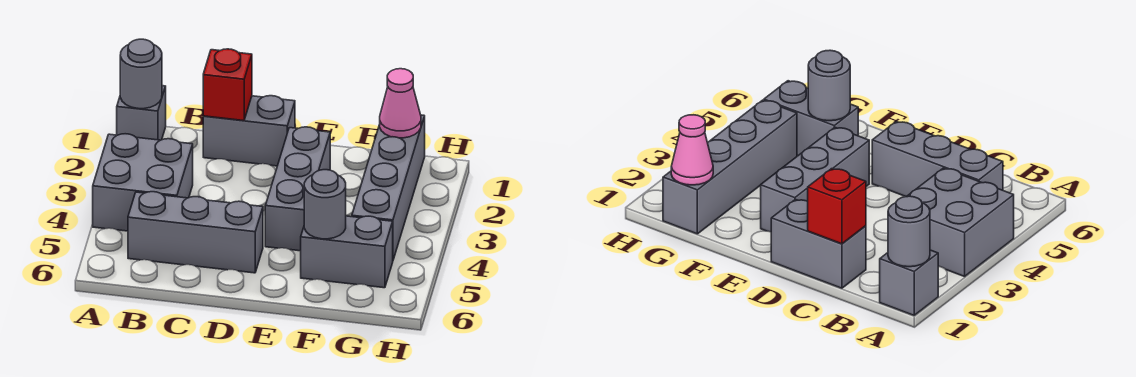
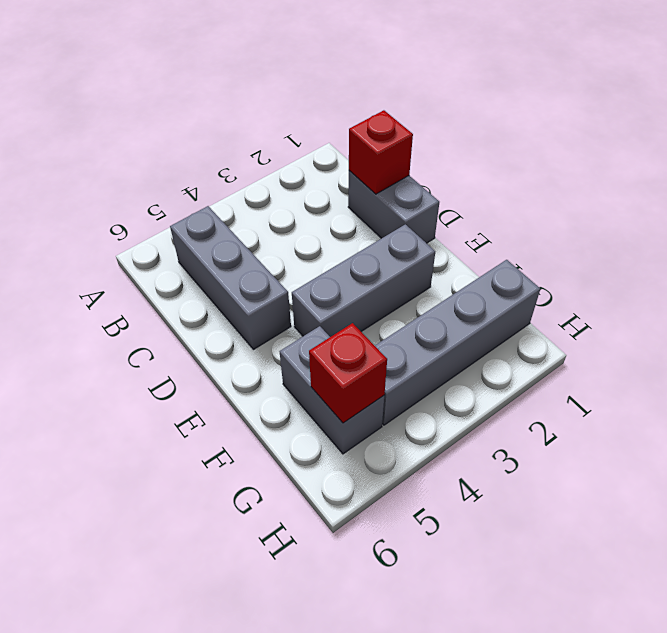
red brick G5 level 2 -> none
none -> grey brick A1 level 1
none -> grey brick A3:B4 level 1

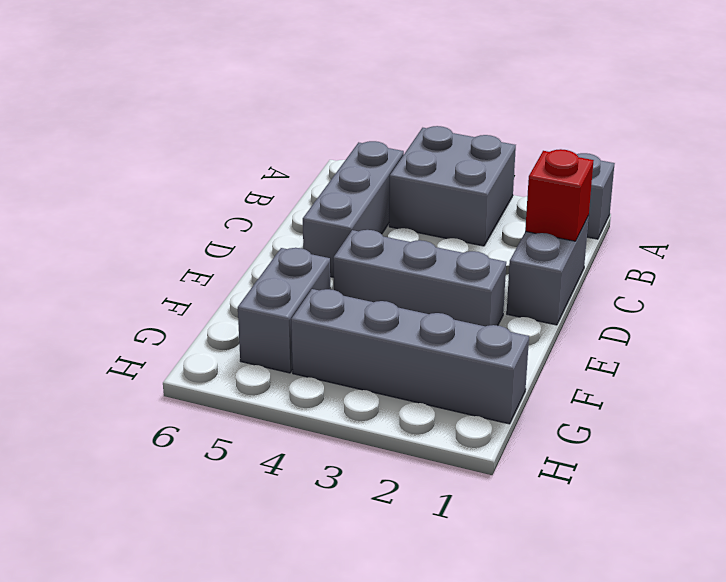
none -> grey round brick A1 level 2
none -> grey round brick F5 level 2

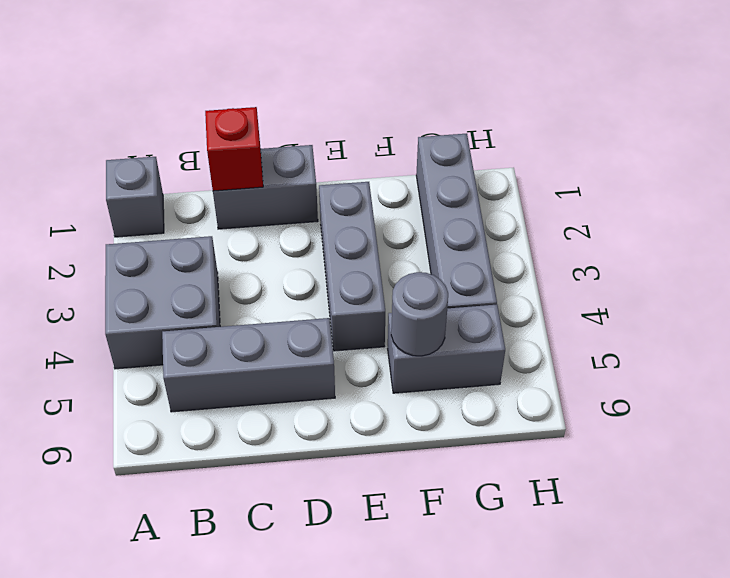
none -> grey round brick A1 level 2
none -> pink cone G1 level 2

